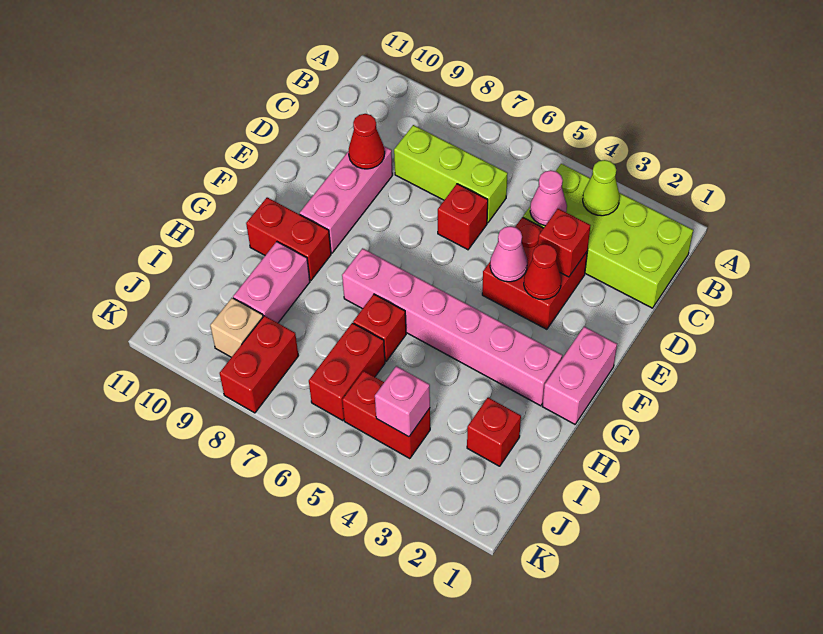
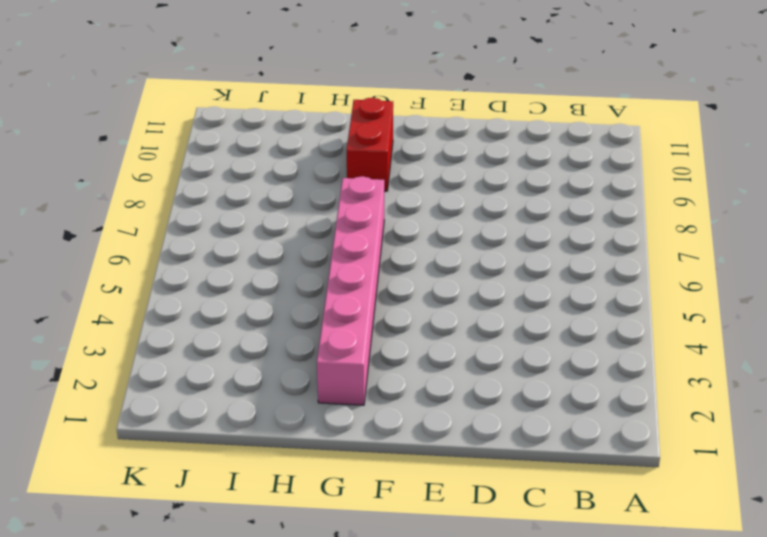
none -> lime brick B1:C4 level 1
none -> lime brick C6:C8 level 1
none -> red brick D3:E4 level 1

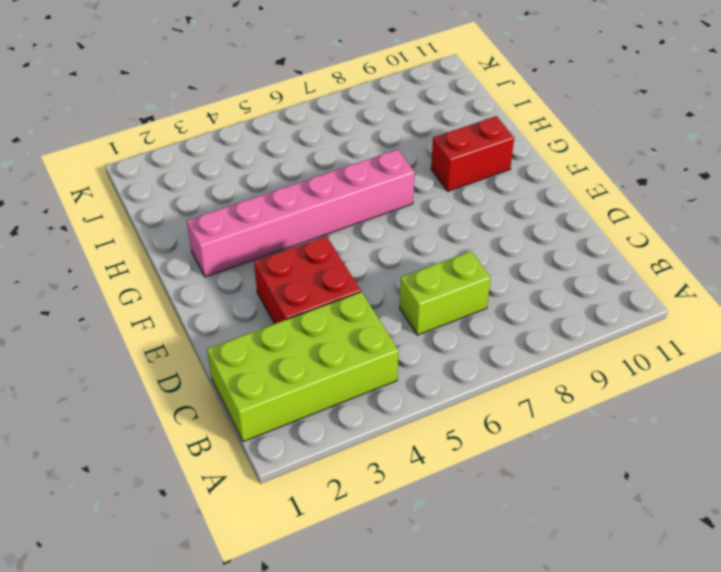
lime brick C6:C7 level 1 -> lime brick C6:C8 level 1
none -> red brick D6 level 1
none -> pink brick D9:F9 level 1
none -> pink brick F1:G1 level 1

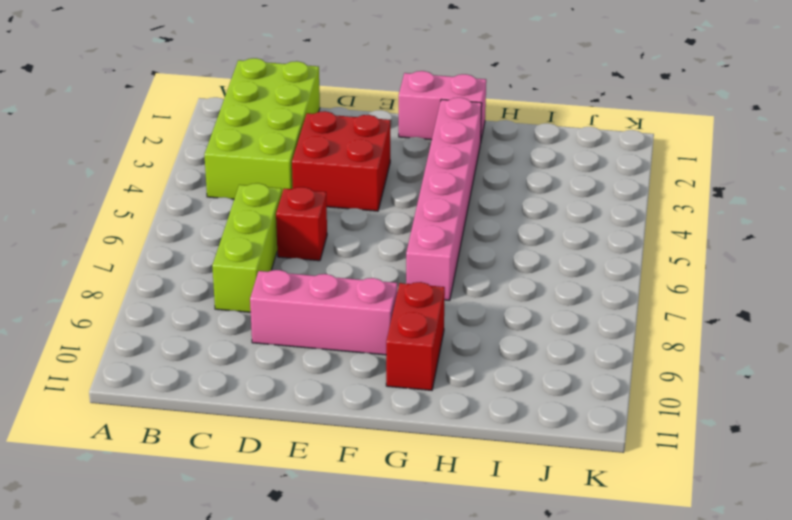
none -> red brick H6 level 1
none -> pink brick H9:I9 level 1
none -> red brick I2 level 1

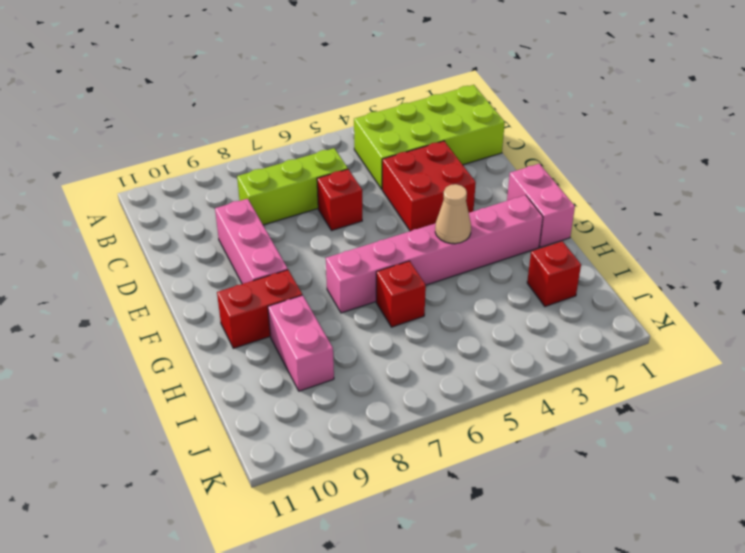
tan cone G4 level 2 -> none
none -> red brick I6:J6 level 1
none -> red brick J4:J5 level 1
none -> red brick J8:K8 level 1

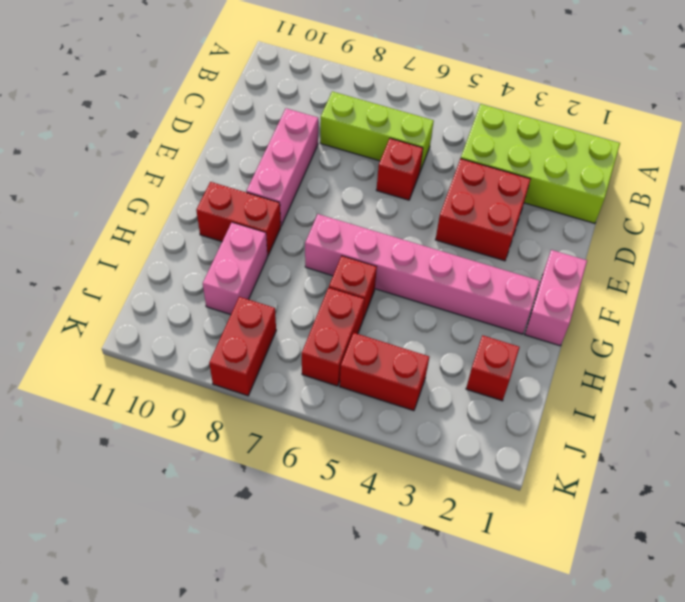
none -> tan brick J9 level 1
none -> lime cone B3 level 2
none -> pink cone C4 level 2

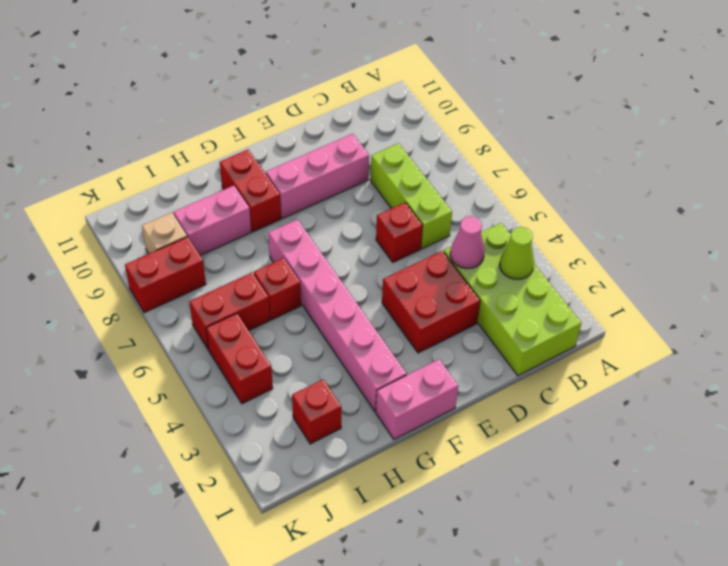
none -> red brick D3 level 2
none -> red cone D9 level 2
none -> red cone E3 level 2

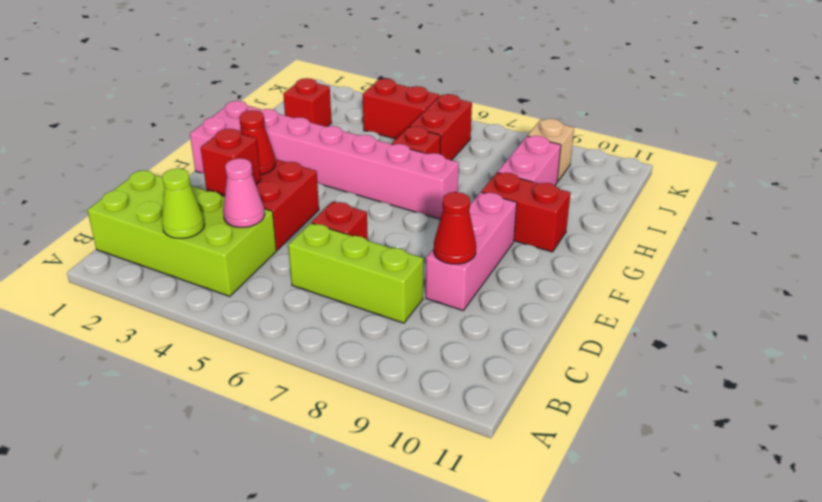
none -> red brick J8:K8 level 1
none -> pink cone E4 level 2
none -> pink brick J4 level 2

